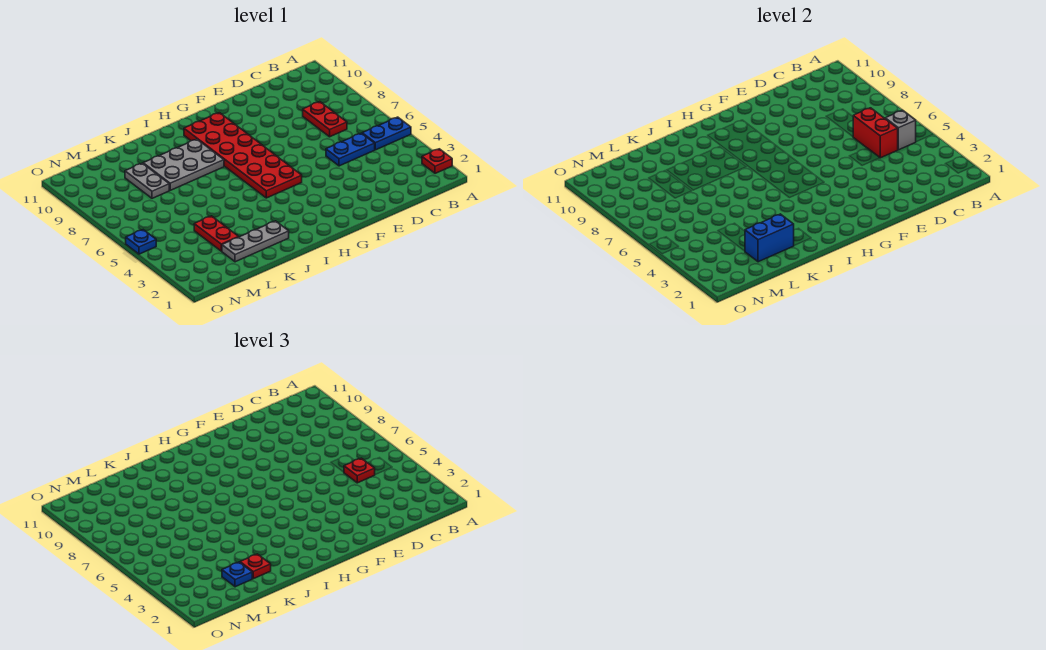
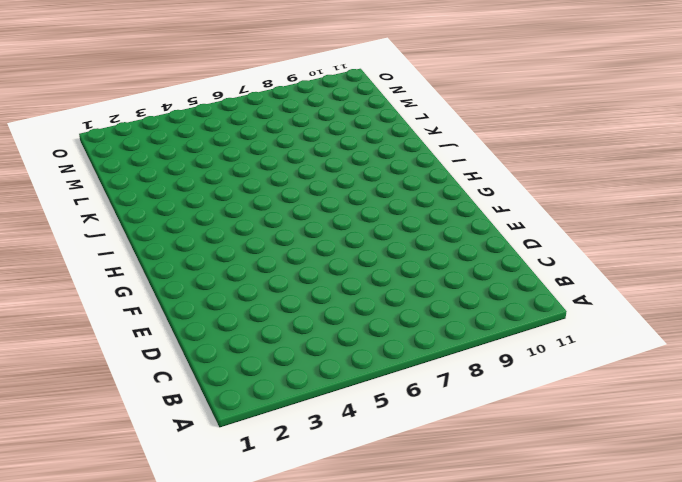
none -> red plate A2 level 1
none -> blue plate A5:B5 level 1
none -> blue plate C5:D5 level 1

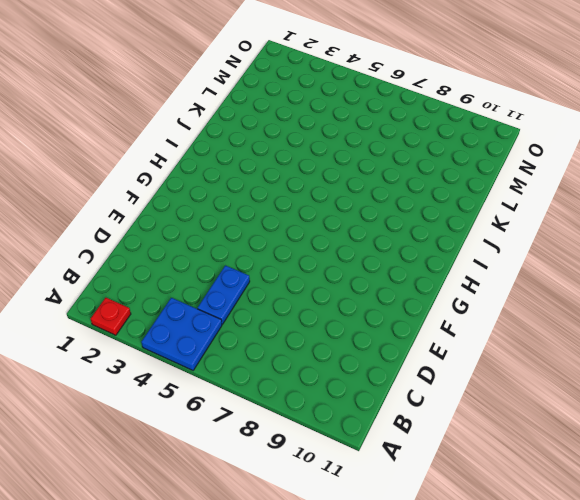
blue plate A4:B5 level 1 -> blue plate A5:B5 level 1
none -> red plate C7:C8 level 1
none -> red plate G5:H10 level 1
none -> grey plate I8:K9 level 1

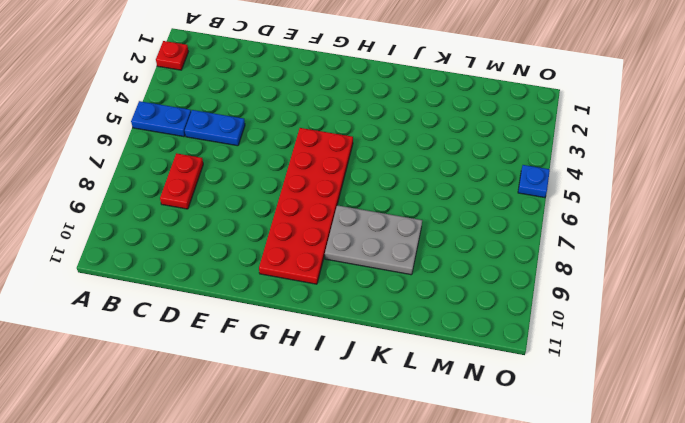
none -> grey plate J2:L2 level 1
none -> red plate L3:L4 level 1
none -> grey plate L8:L9 level 1

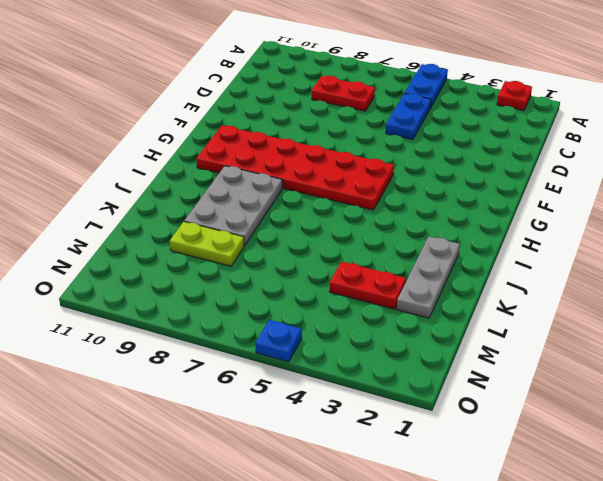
lime plate L8:L9 level 1 -> grey plate L8:L9 level 1
none -> grey brick B5 level 2
none -> red brick C5:C6 level 2
none -> blue brick K2:L2 level 2

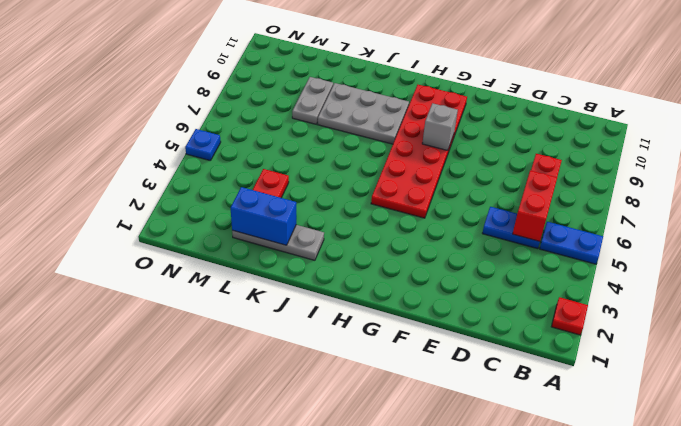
grey brick G8 level 2 -> grey brick B5 level 2
none -> red plate C5 level 3
none -> red plate K2 level 3
none -> blue plate L2 level 3

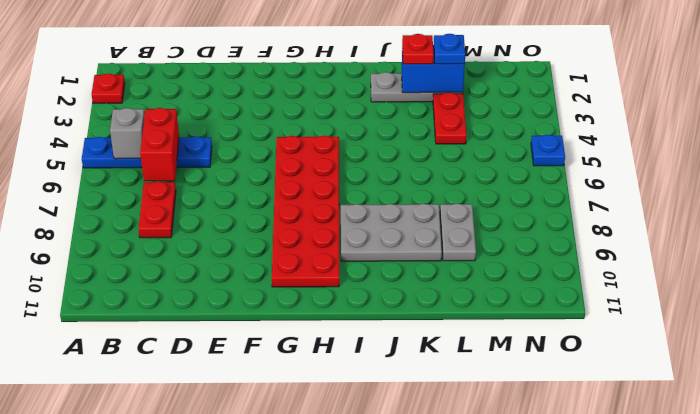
none -> red plate C5 level 3

